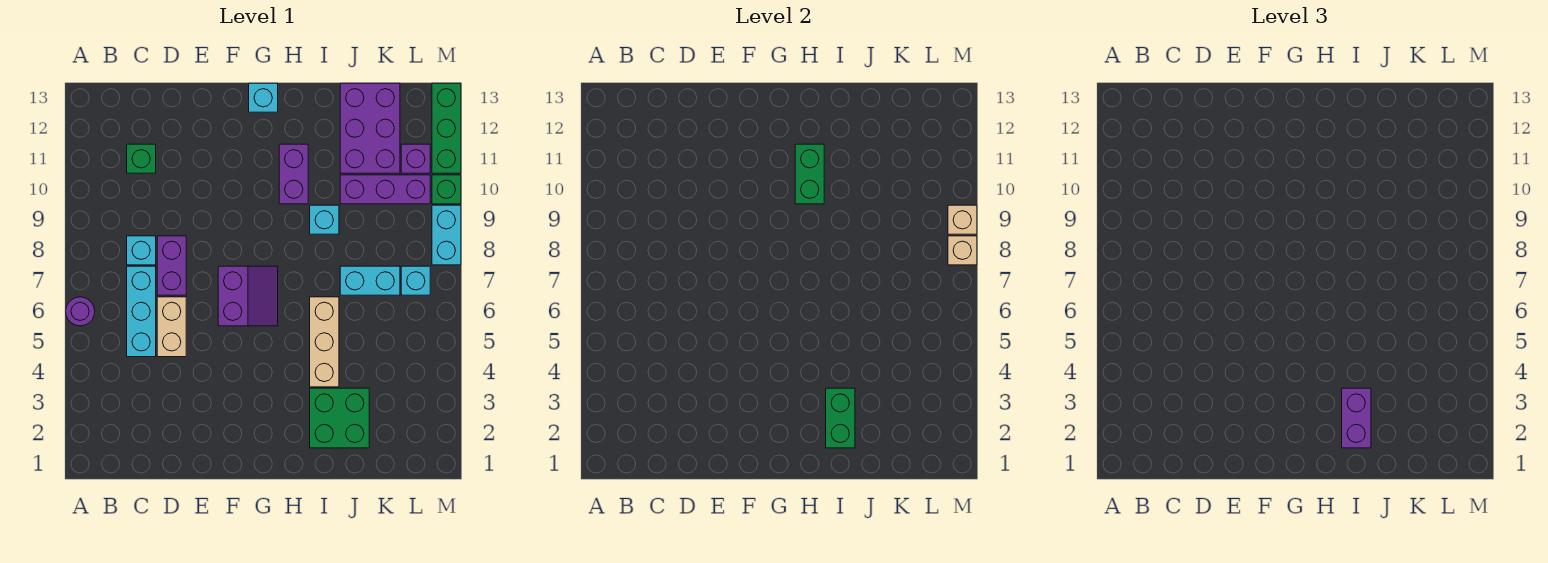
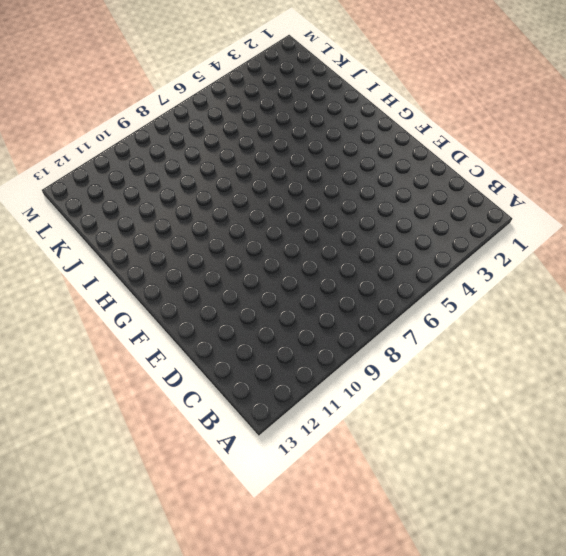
none -> purple round brick A6 level 1
none -> cyan brick C5:C7 level 1
none -> cyan brick C8 level 1

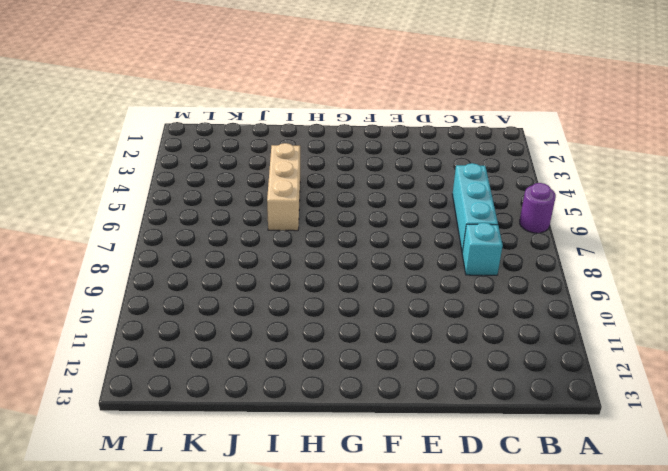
none -> green brick C11 level 1
none -> tan brick D5:D6 level 1
none -> purple brick D7:D8 level 1

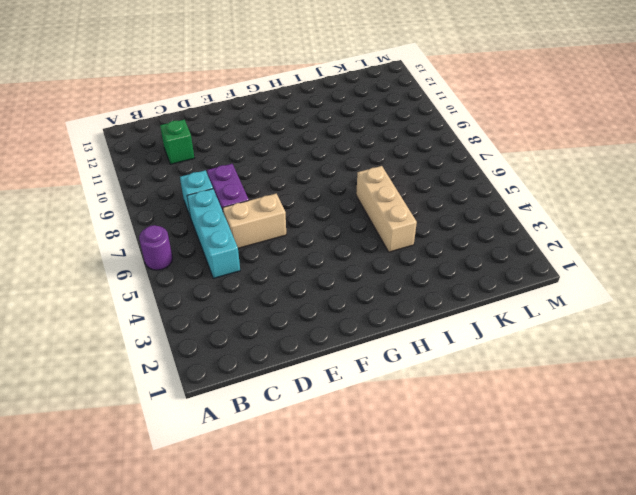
tan brick D6:E6 level 1 -> tan brick D5:D6 level 1
none -> purple slope F6:G7 level 1 top F
none -> cyan brick G13 level 1
none -> purple brick H10:H11 level 1

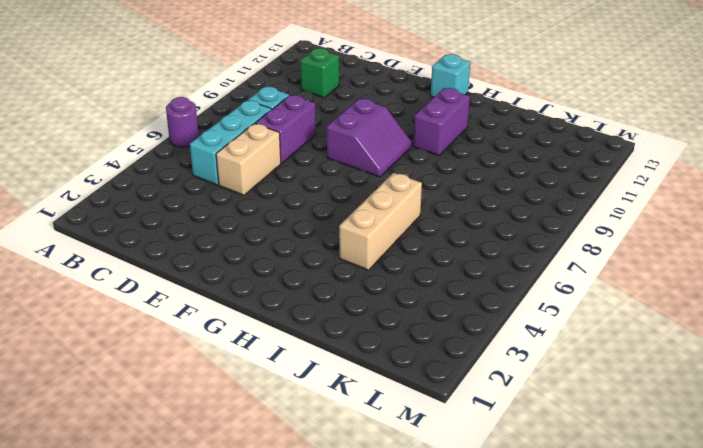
purple slope F8:G9 level 1 top F -> purple slope F6:G7 level 1 top F
none -> green brick I2:J3 level 1
none -> cyan brick I9 level 1
none -> cyan brick J7:K7 level 1

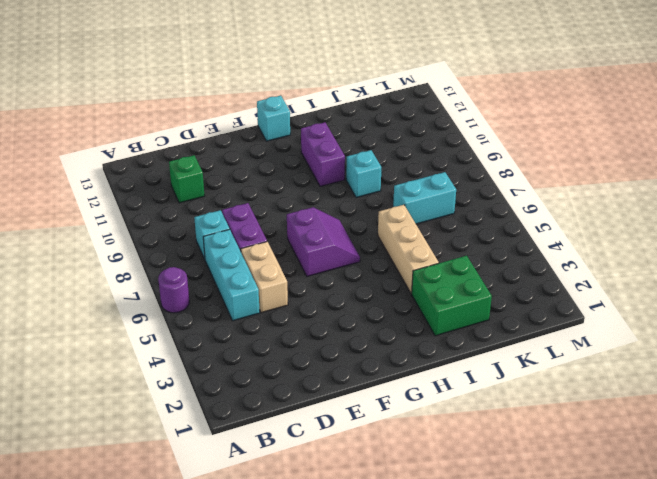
none -> purple brick J10:L10 level 1
none -> purple brick J11:K13 level 1
none -> cyan brick L7 level 1

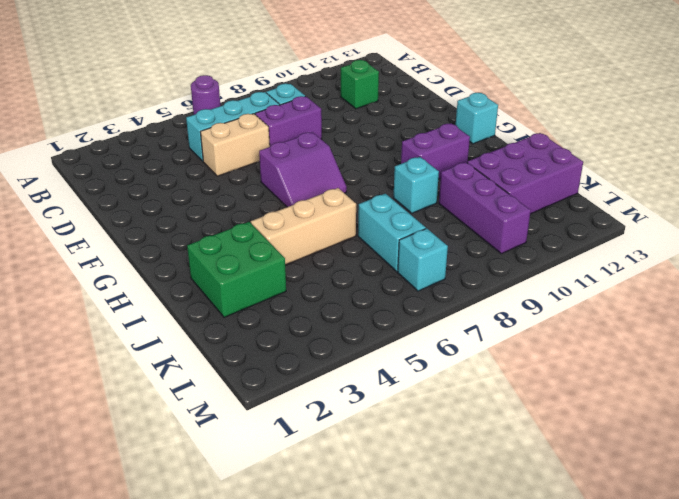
none -> purple brick L11 level 1
none -> cyan brick M8:M9 level 1
none -> green brick M10 level 1

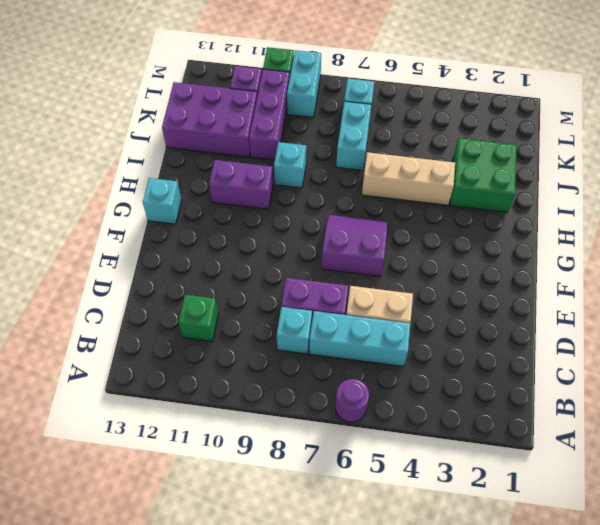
cyan brick L9:M9 level 1 -> cyan brick M8:M9 level 1
none -> green brick M11:M13 level 1
none -> green brick H10:H11 level 2
none -> green brick I2:I3 level 2

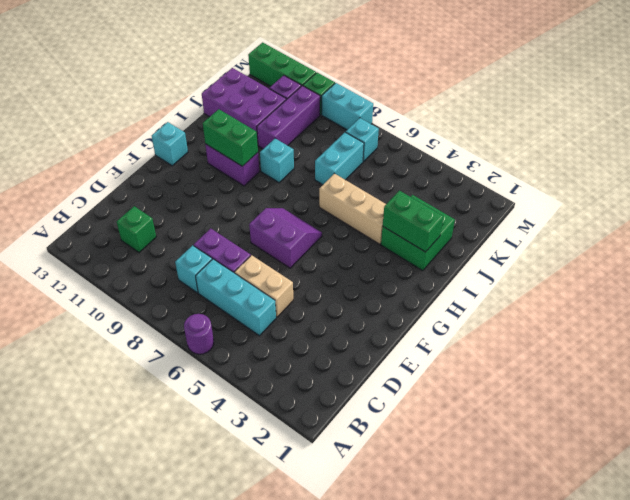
none -> tan brick M8 level 2
none -> tan brick M9 level 2
none -> purple brick I2:I3 level 3

